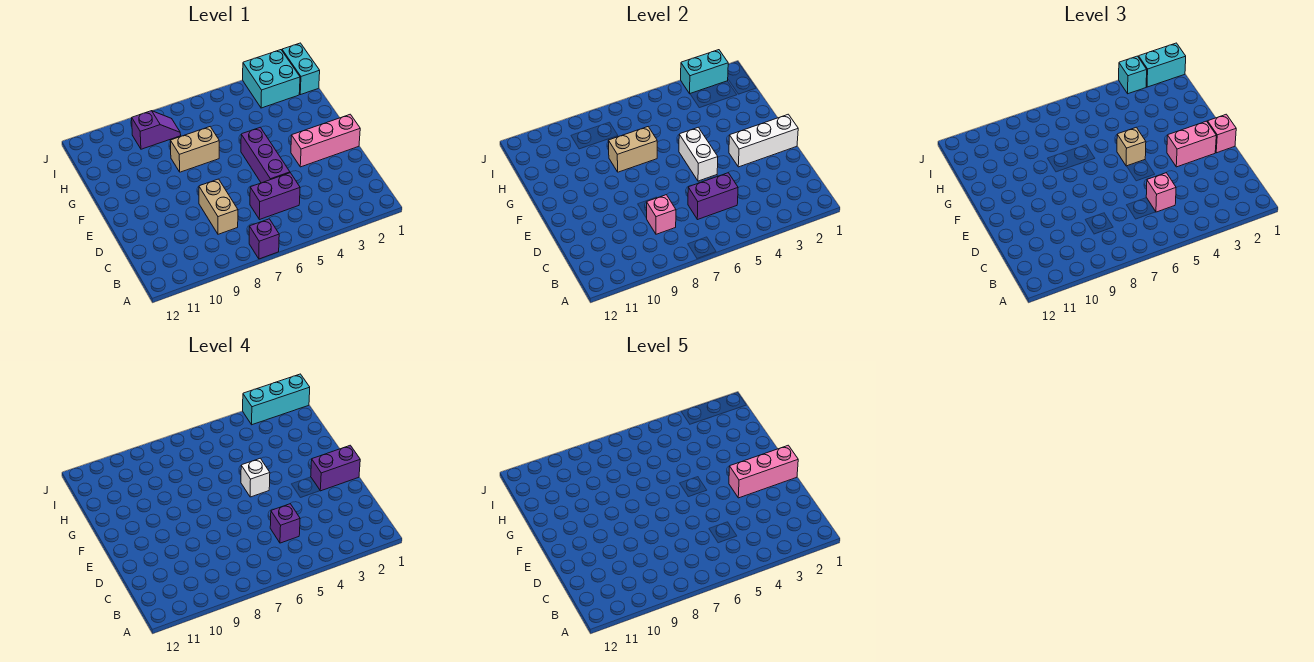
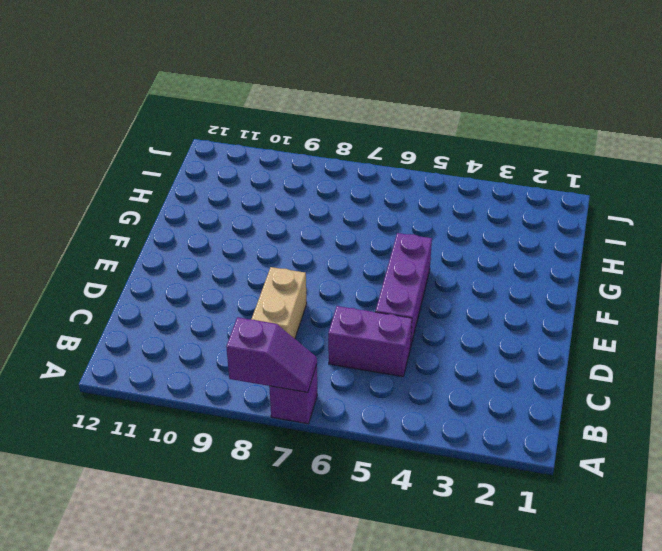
purple slope A7:A8 level 2 top 8 -> purple slope I8:I9 level 1 top 9
none -> pink brick E1:E3 level 1
none -> tan brick G7:G8 level 1
none -> cyan brick I1:J1 level 1

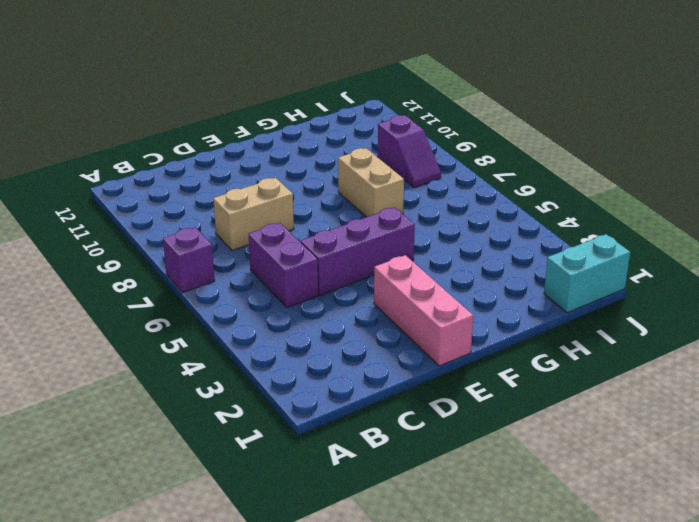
none -> cyan brick I2:J3 level 1
none -> purple brick C5:C6 level 2
none -> pink brick C8 level 2

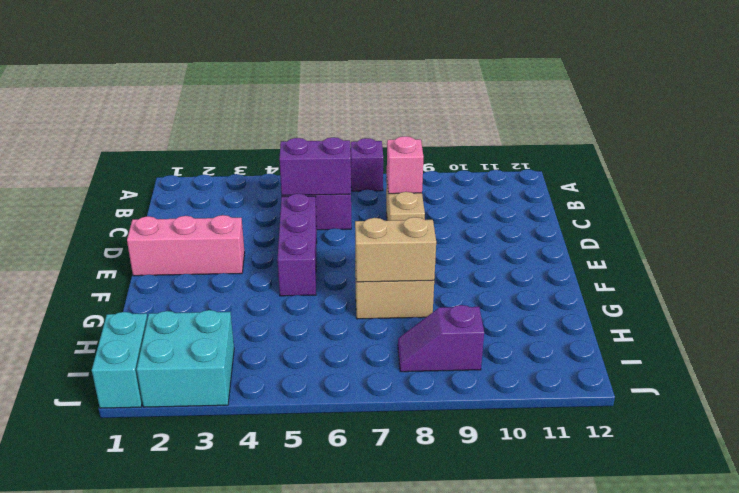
none -> white brick E1:E3 level 2
none -> white brick E5:F5 level 2
none -> cyan brick J2:J3 level 2

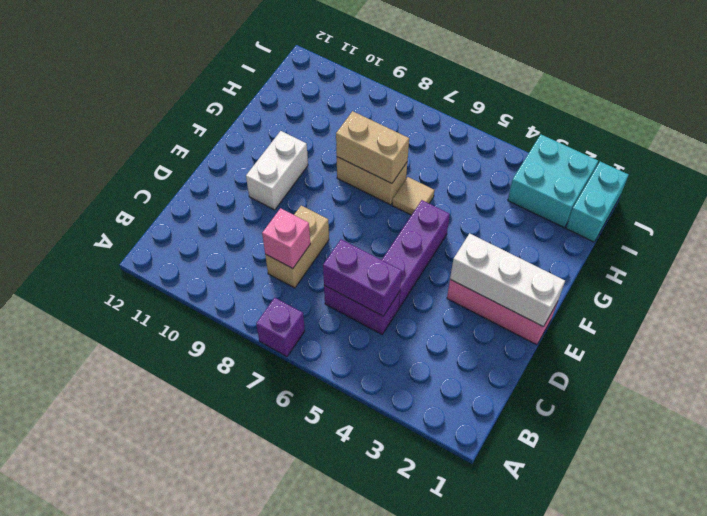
white brick E10:F10 level 1 -> white brick E5:F5 level 2
tan tile G6 level 1 -> none
none -> purple slope I8:I9 level 1 top 9
none -> cyan brick J2:J3 level 2
none -> pink brick C5 level 3

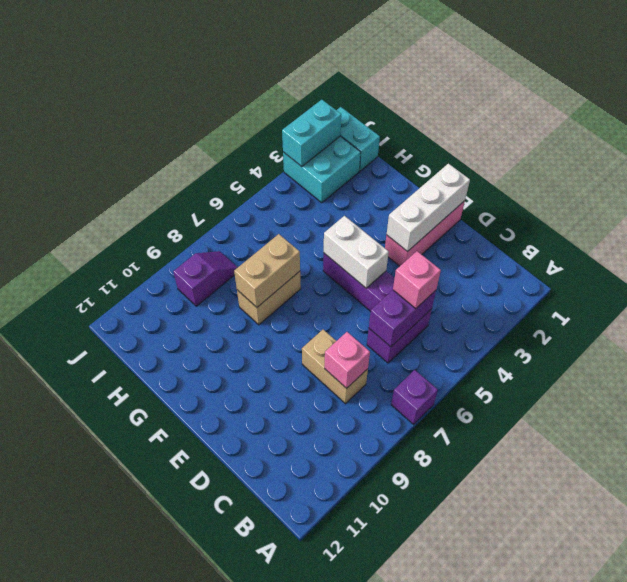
none -> pink brick E1 level 3
none -> pink brick E2:E3 level 3
none -> tan brick F5 level 3

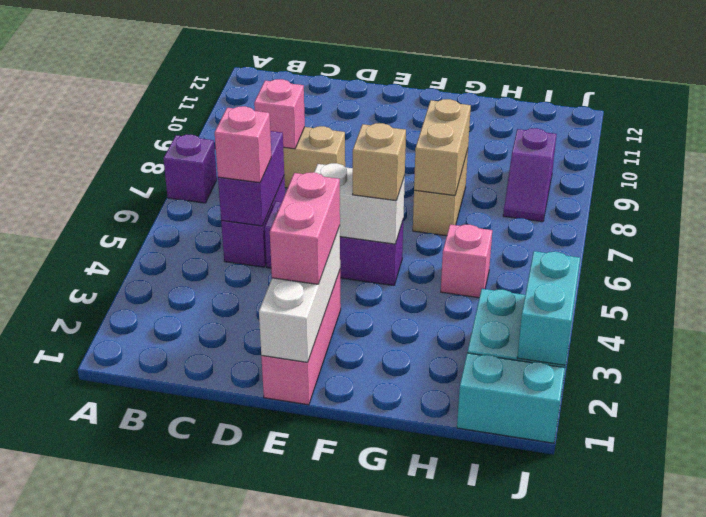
pink brick H5 level 1 -> pink brick E1 level 3
none -> cyan brick J1:J2 level 3
none -> cyan brick J3 level 3
none -> purple brick C5 level 4

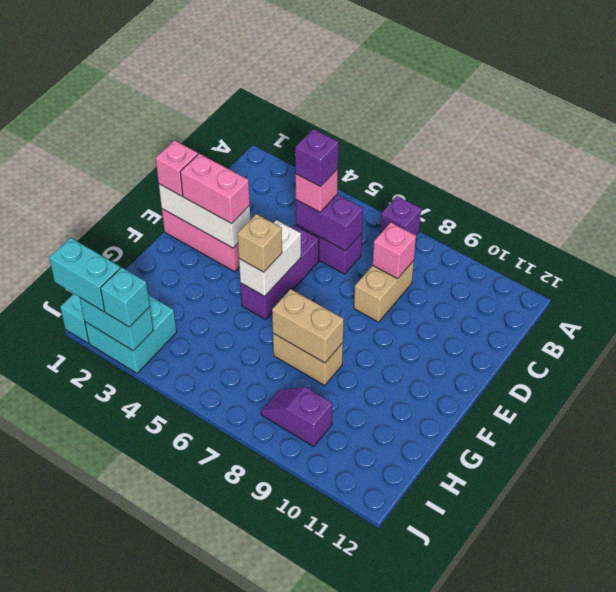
none -> purple brick E1:E2 level 4
none -> white brick F5 level 4
none -> cyan brick J1:J3 level 4

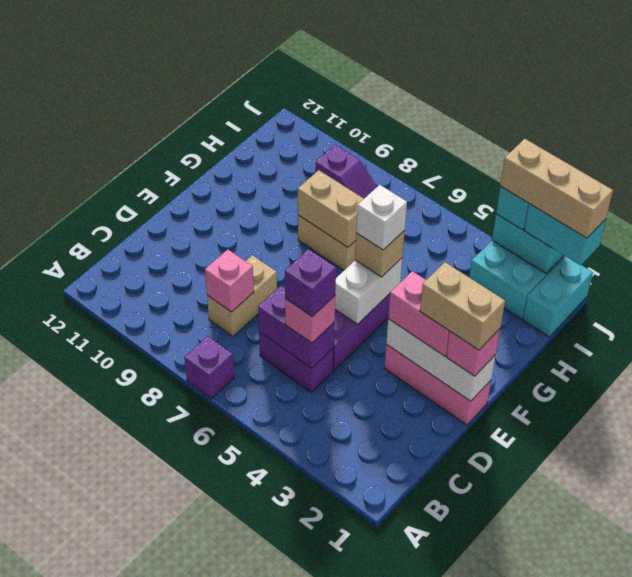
tan brick E1:E2 level 4 -> purple brick E1:E2 level 4
tan brick J1:J3 level 4 -> cyan brick J1:J3 level 4
none -> pink brick E1:E3 level 5

